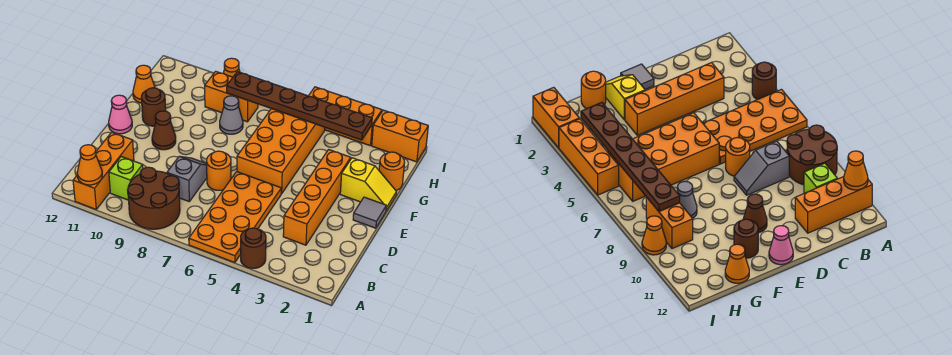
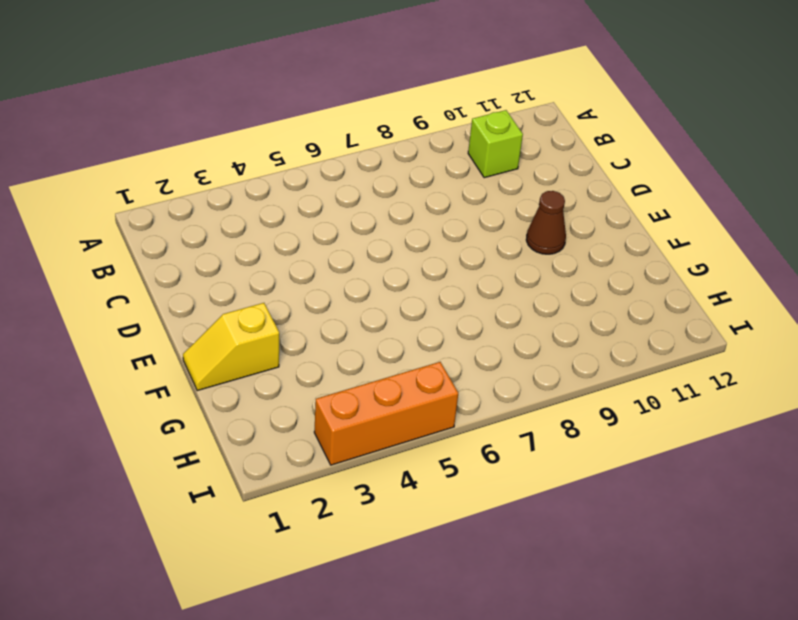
none -> brown round brick A4 level 1
none -> orange plate A5:D6 level 1
none -> brown round brick A8:B9 level 1

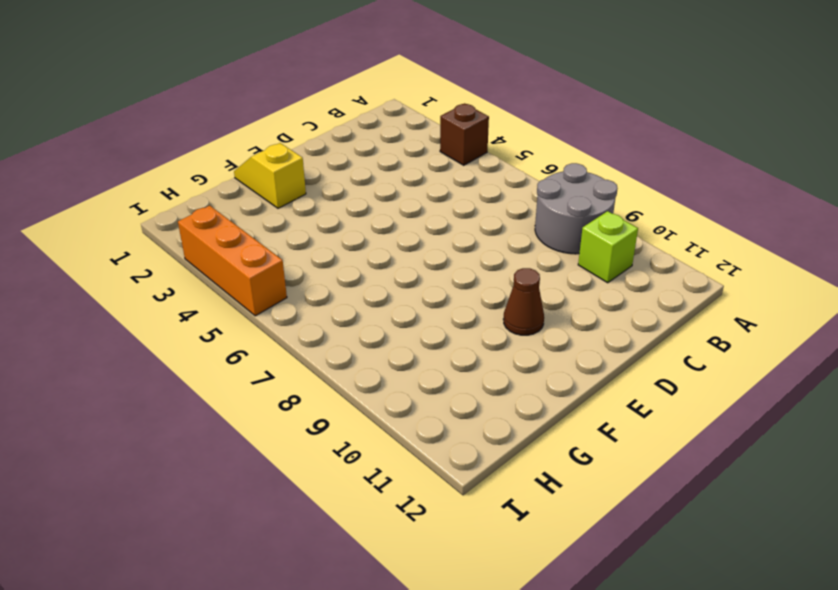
brown brick A4 level 1 -> brown round brick A4 level 1
grey round brick A8:B9 level 1 -> brown round brick A8:B9 level 1
none -> orange plate A5:D6 level 1
none -> orange brick A11:C11 level 1
none -> orange brick C3:F3 level 1

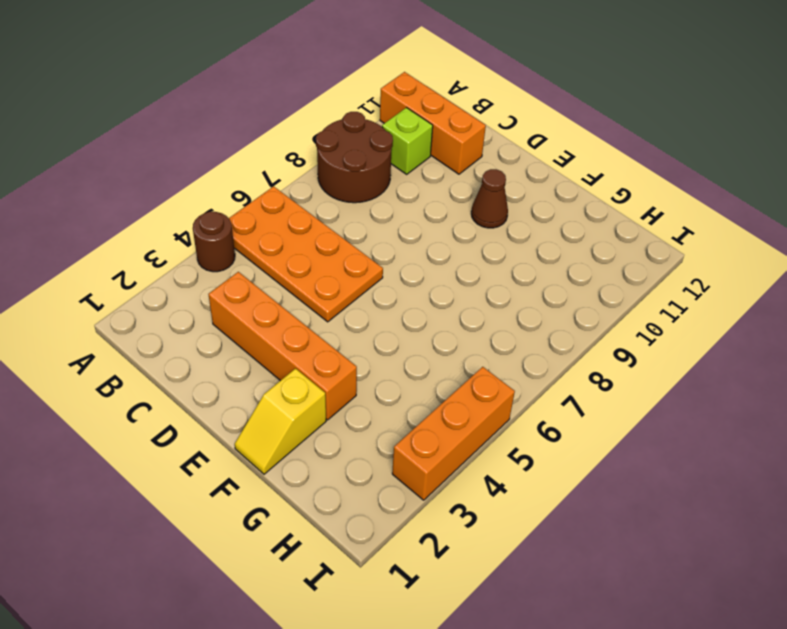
none -> grey slope C8:D8 level 1 top C
none -> orange round brick D7 level 1
none -> grey tile E1 level 1

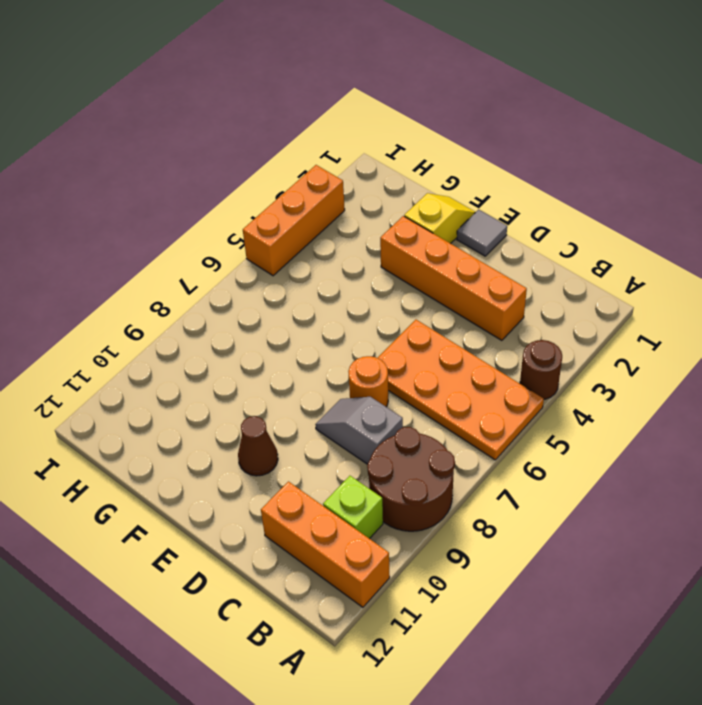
none -> orange brick E5:H6 level 1
none -> pink cone E12 level 1
none -> brown round brick F11 level 1

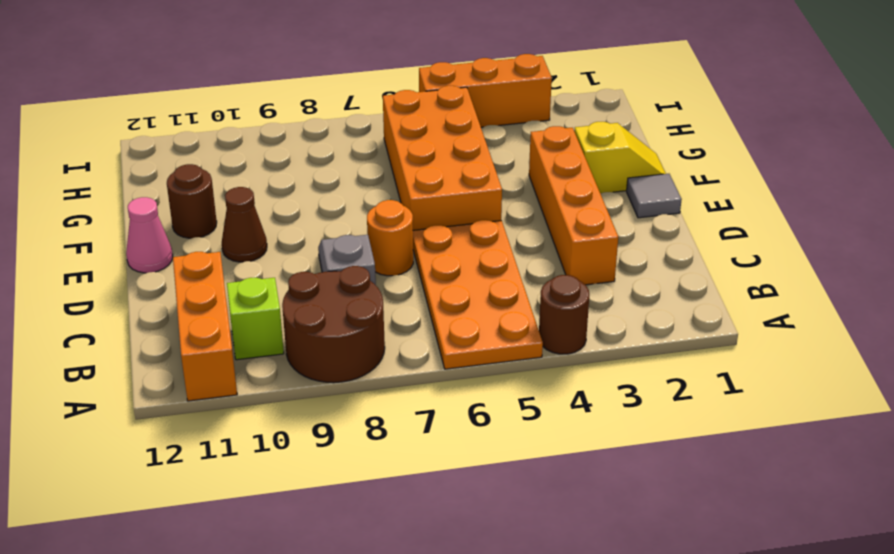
none -> orange round brick G1 level 1
none -> grey cone G8 level 1
none -> orange cone G12 level 1

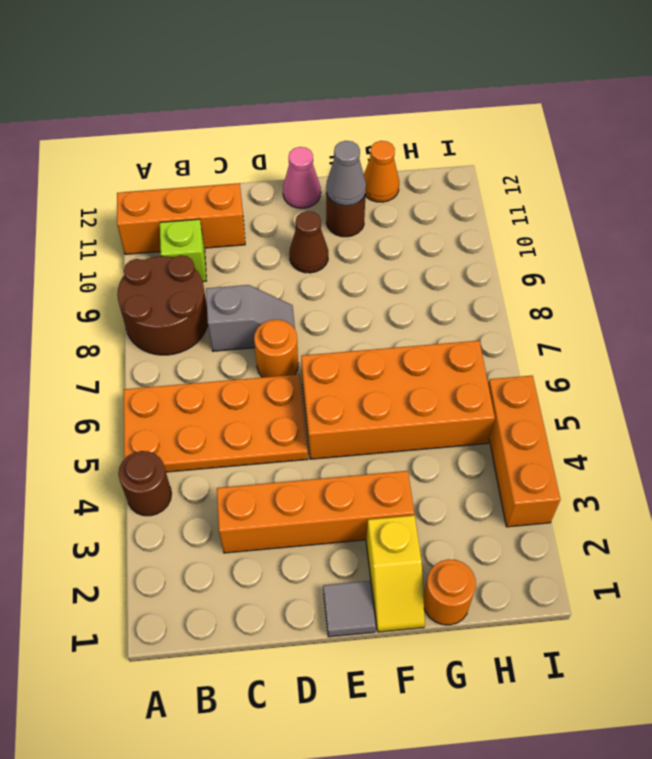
grey cone F11 level 2 -> grey cone G8 level 1
none -> orange brick H8:H9 level 1
none -> orange brick I1:I2 level 1
none -> orange cone I9 level 1

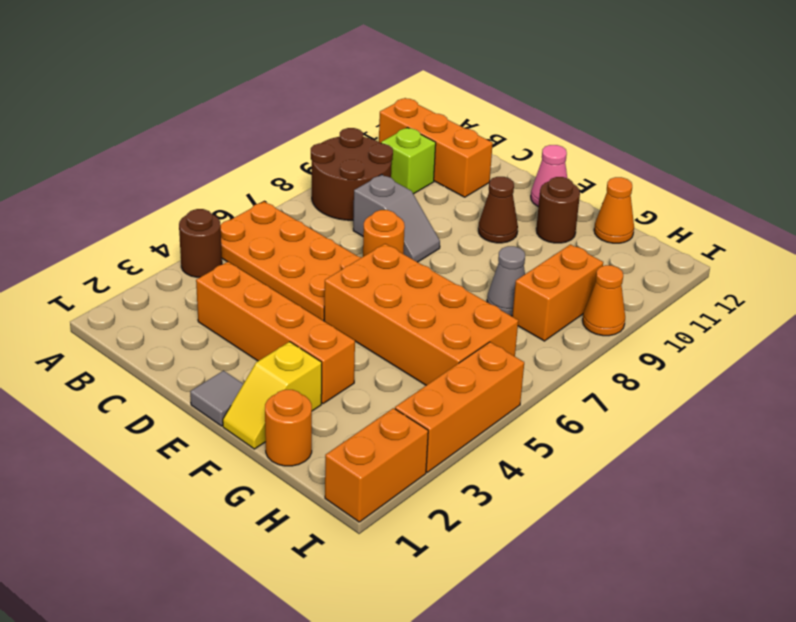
none -> orange cone A11 level 2
none -> brown plate H3:H8 level 2

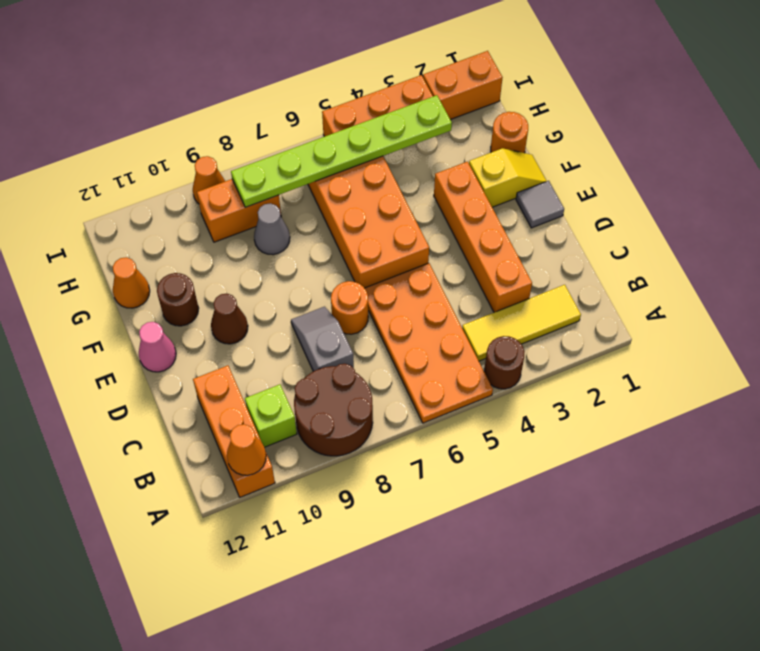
yellow tile B2:B4 level 1 -> none
lime plate H3:H8 level 2 -> brown plate H3:H8 level 2

